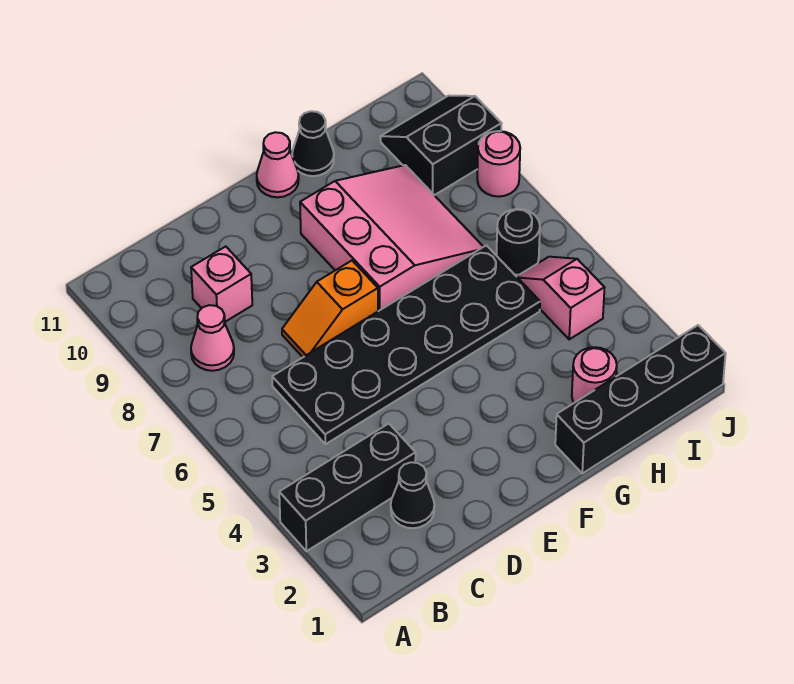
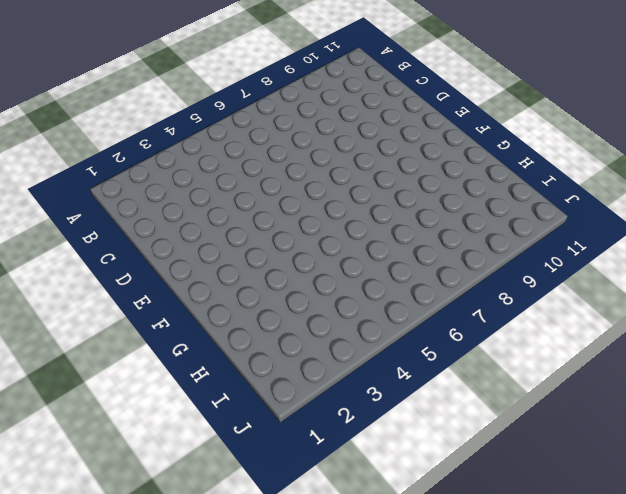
none -> black brick A3:C3 level 1
none -> pink cone B8 level 1
none -> black cone C2 level 1

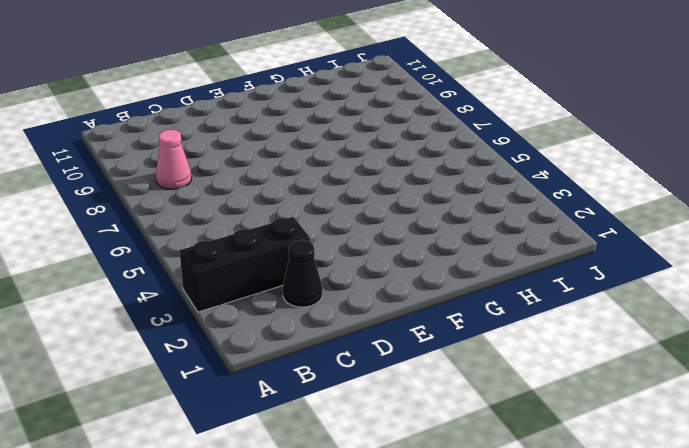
none -> black plate C5:H6 level 1
none -> pink brick C9 level 1
none -> orange slope D7:E7 level 1 top E

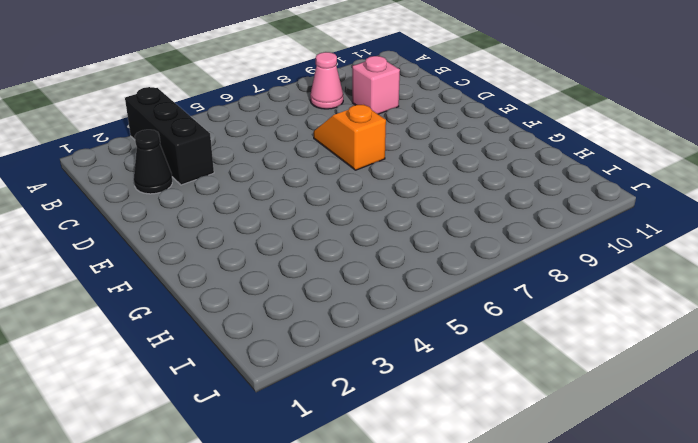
none -> black plate C5:H6 level 1
none -> pink slope F7:H9 level 1 top F
none -> pink cone F11 level 1

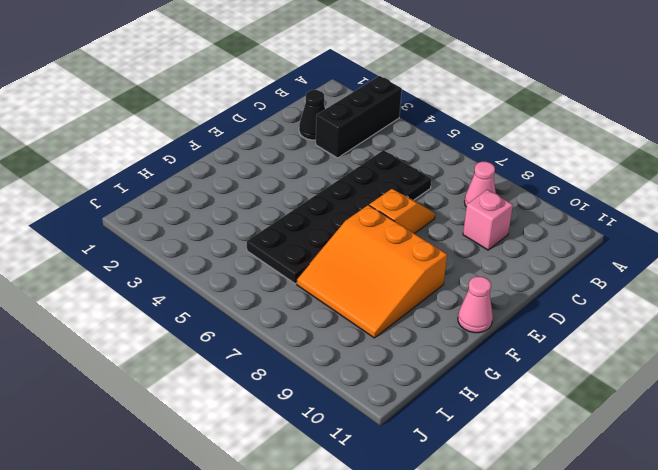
orange slope F7:H9 level 1 top F -> pink slope F7:H9 level 1 top F
none -> black brick G1:J1 level 1
none -> black cone G11 level 1
none -> pink round brick H2 level 1

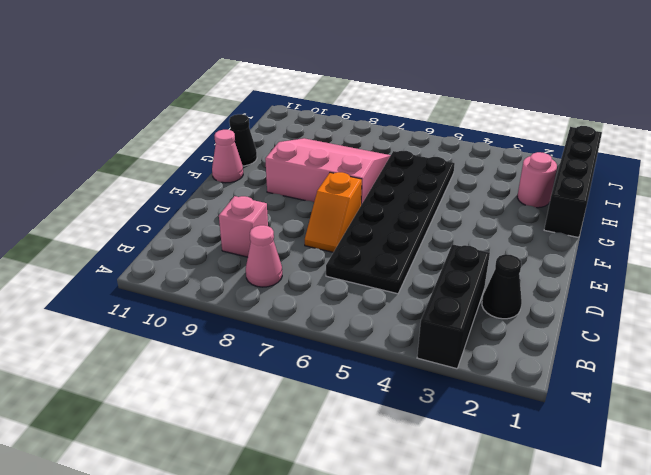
none -> pink slope I4:I5 level 1 top 4
none -> black round brick I6 level 1
none -> black slope I9:J10 level 1 top 9

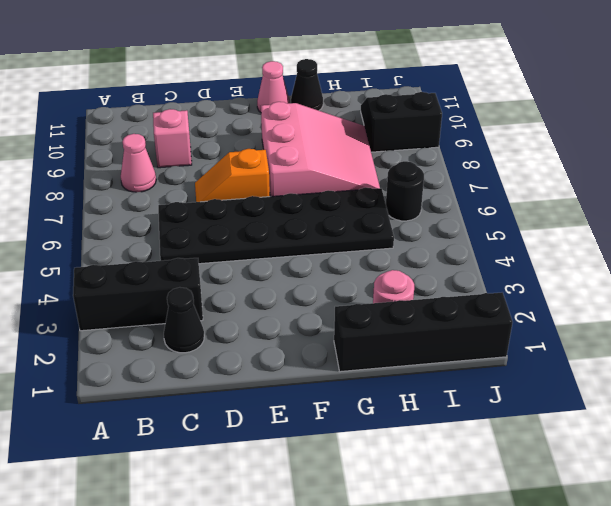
none -> pink slope I4:I5 level 1 top 4
none -> pink round brick J8 level 1

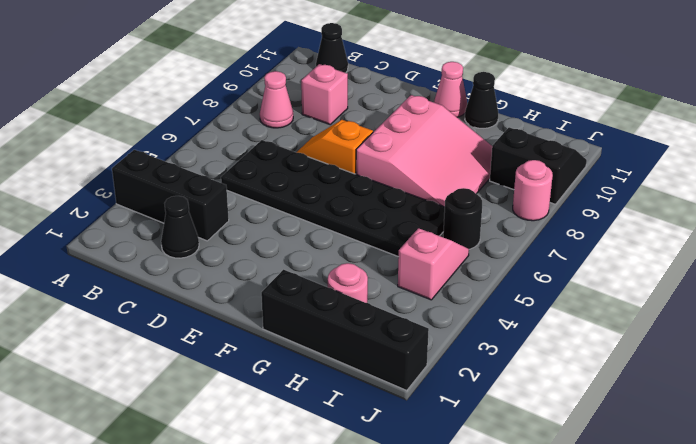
black cone B11 level 1 -> none

